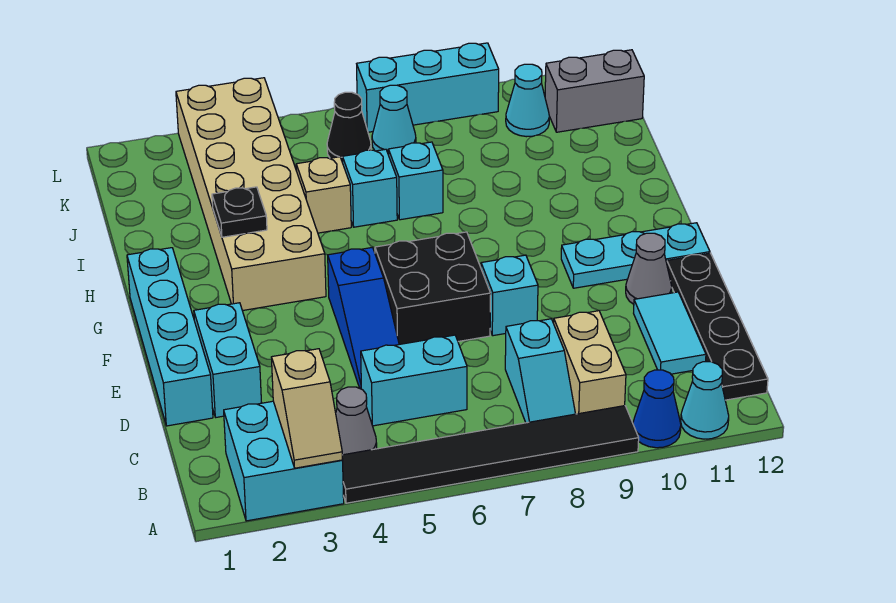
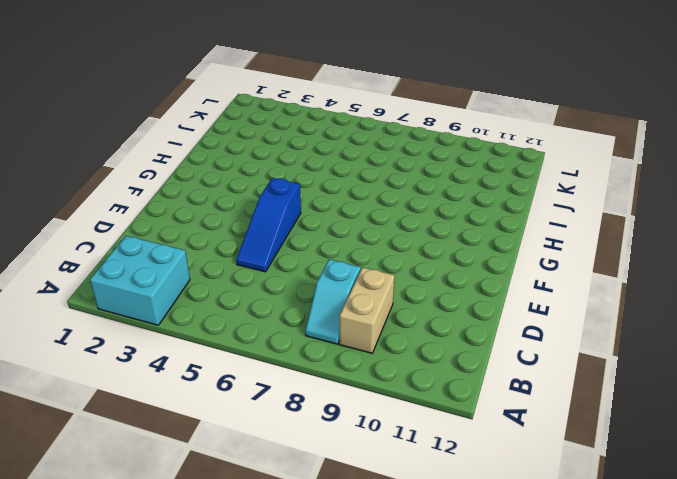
none -> black tile A4:A9 level 1
none -> blue cone A10 level 1
none -> cyan cone A11 level 1

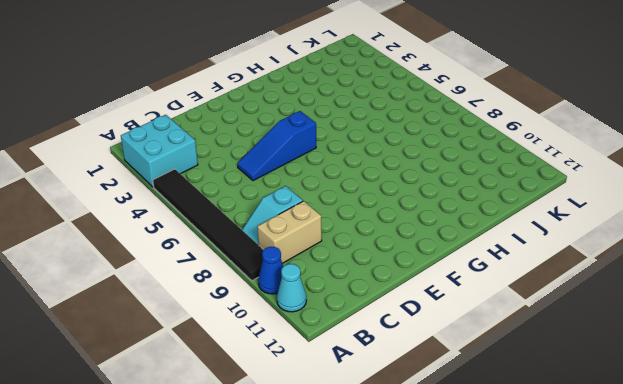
none -> grey cone B4 level 1
none -> black plate B12:E12 level 1
none -> cyan brick C5:C6 level 1

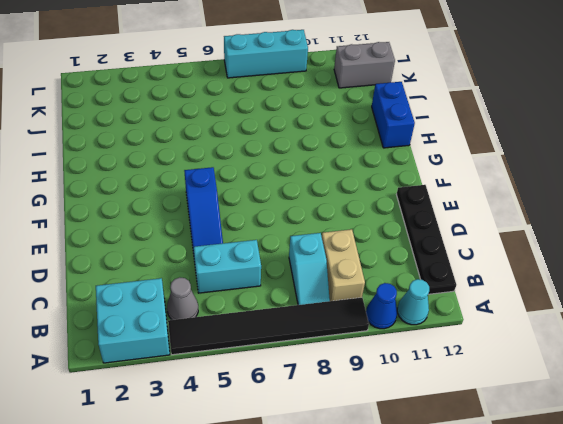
blue brick H12:I12 level 1 -> none
none -> cyan tile C11:D11 level 1
none -> cyan brick D1:G1 level 1
none -> cyan brick D2:E2 level 1

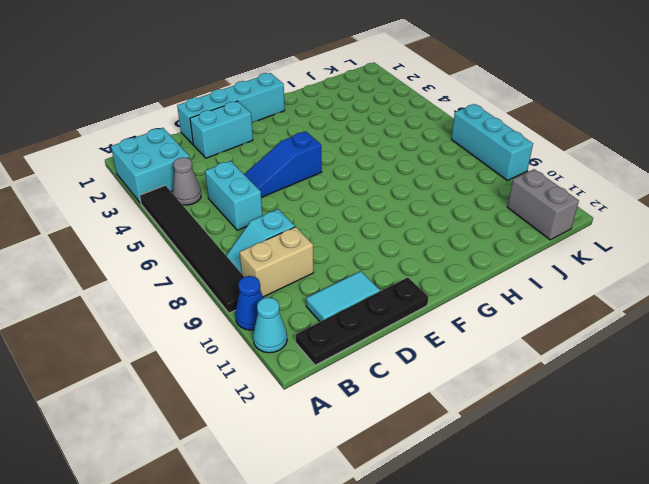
none -> black brick E6:F7 level 1
none -> cyan brick E8 level 1
none -> grey cone E11 level 1

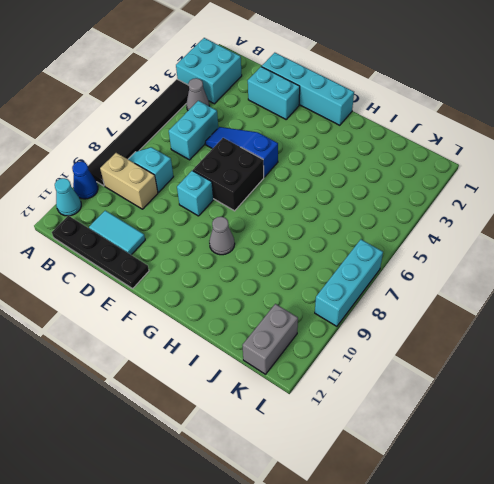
grey cone G9 level 1 -> grey cone E11 level 1
none -> cyan plate F10:F12 level 1
none -> tan brick G3:L4 level 1
none -> tan brick I5 level 1

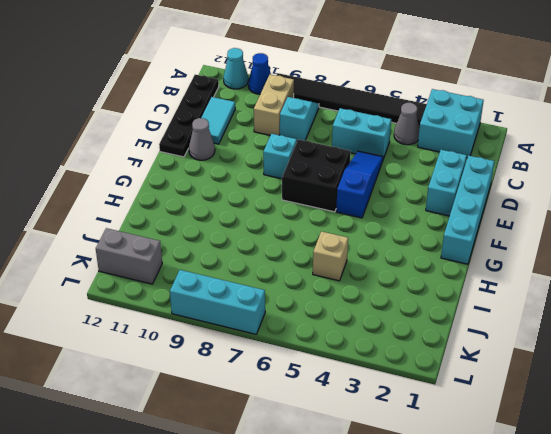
none -> cyan plate F10:F12 level 1
none -> tan brick G3:L4 level 1
none -> cyan brick I6 level 1

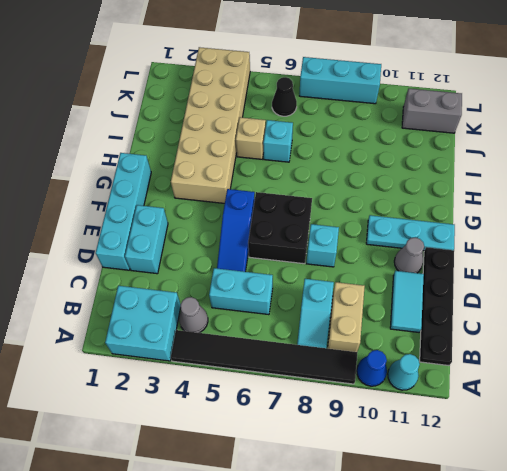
none -> cyan brick I7 level 1
none -> cyan cone K7 level 1
none -> cyan cone K10 level 1

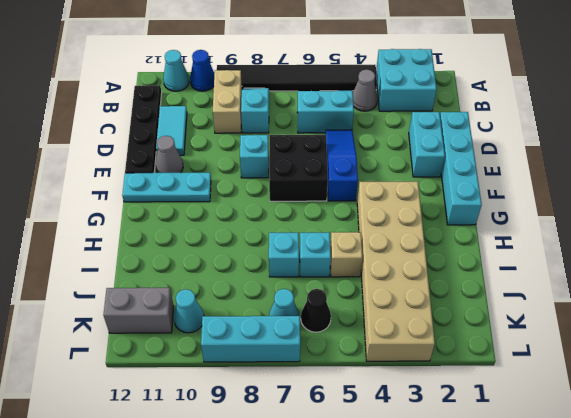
none -> tan slope A3:B3 level 2 top B
none -> black plate H3 level 2

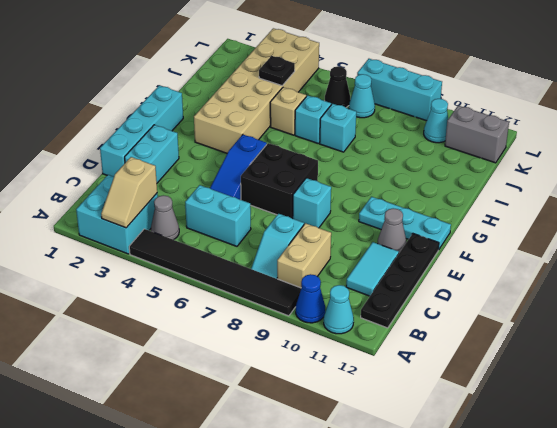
black plate J4 level 2 -> black plate H3 level 2

